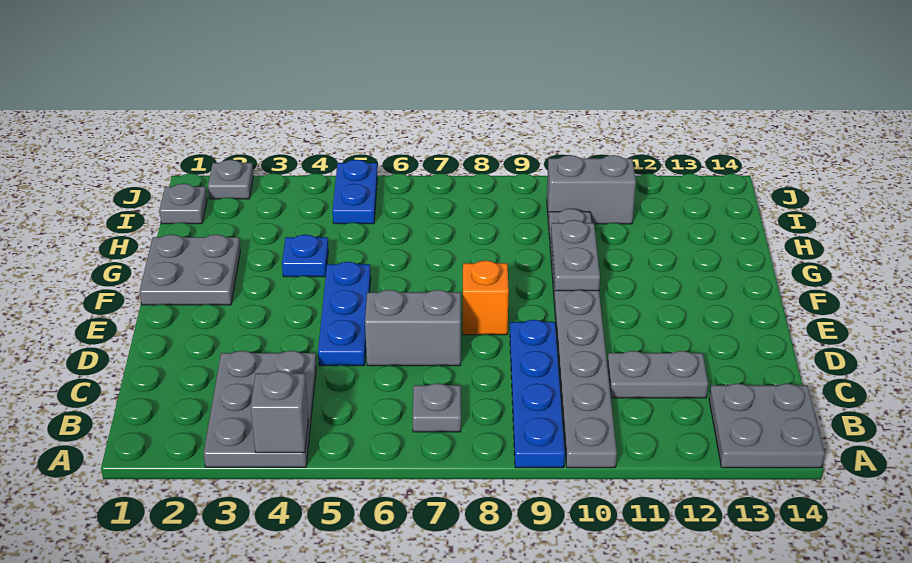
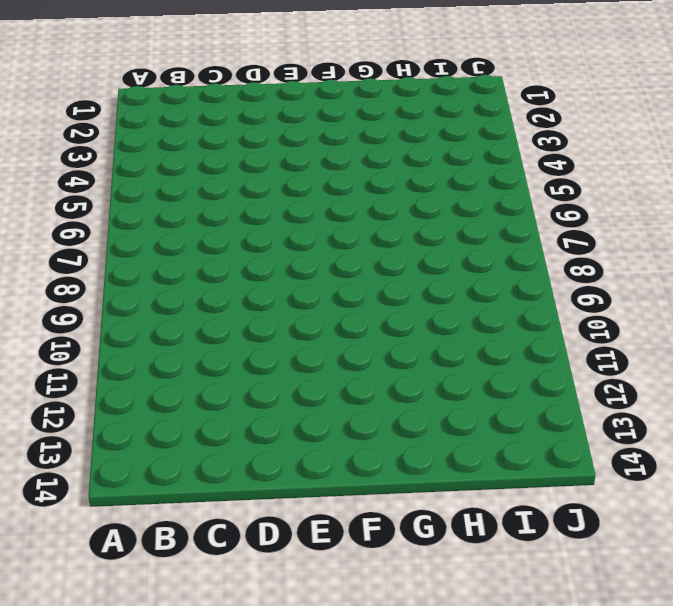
none -> grey plate A3:C4 level 1
none -> blue plate A9:D9 level 1
none -> grey plate A10:H10 level 1

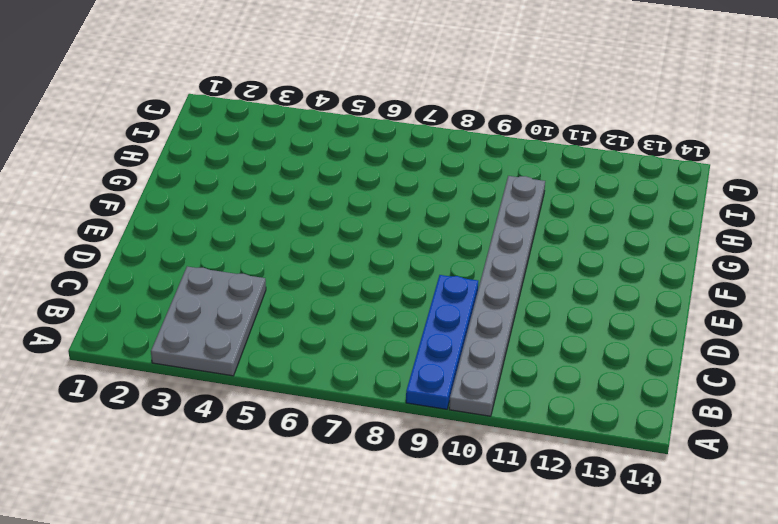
none -> grey plate A13:B14 level 1
none -> grey plate B7 level 1
none -> grey plate C11:C12 level 1

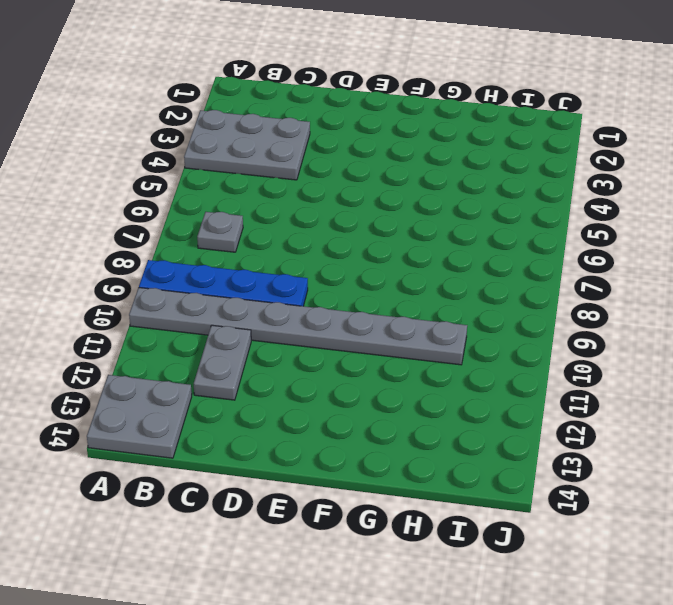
none -> blue plate D5:F5 level 1
none -> grey brick D6:D7 level 1
none -> orange brick E8 level 1

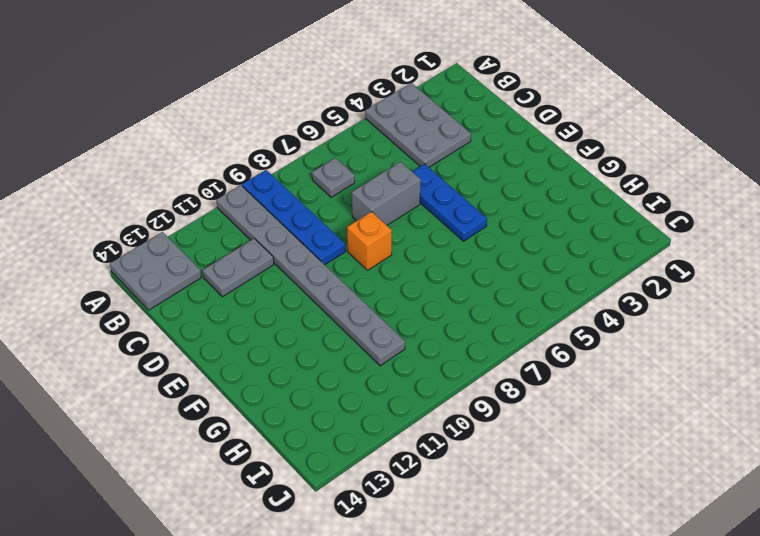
none -> grey plate F1:G2 level 1
none -> blue plate G4 level 1
none -> grey plate I1 level 1

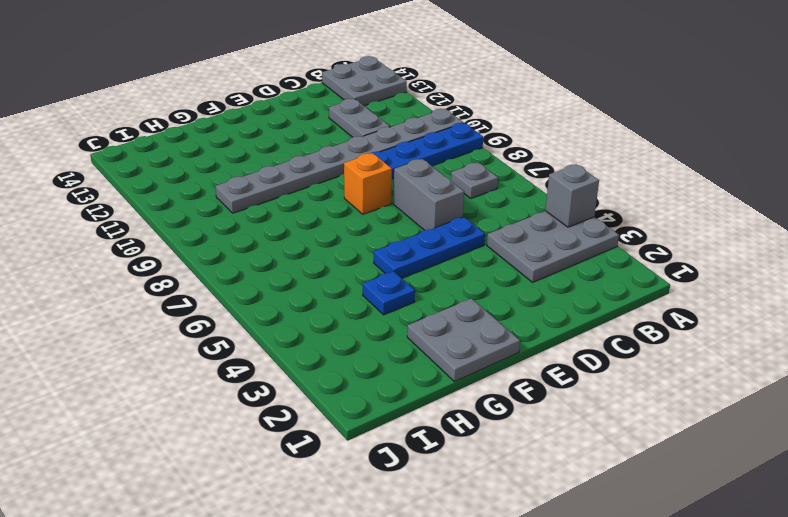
none -> grey plate I1 level 1
none -> blue plate I5:J5 level 1
none -> grey brick I10:I11 level 1

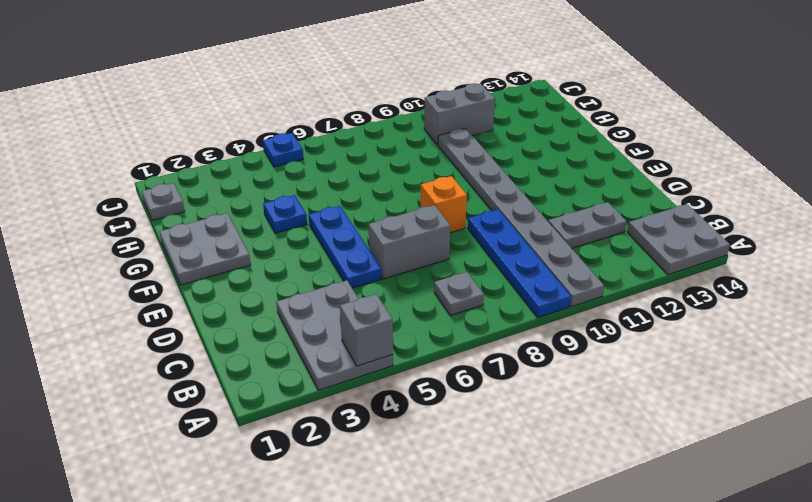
blue plate J5 level 1 -> blue plate I5:J5 level 1
none -> grey plate J2 level 1
none -> grey plate F10:G10 level 2

